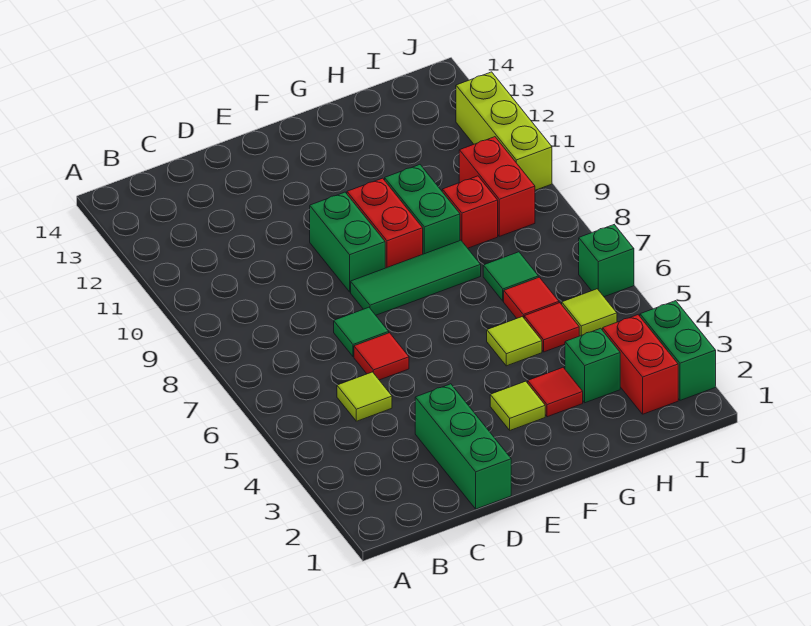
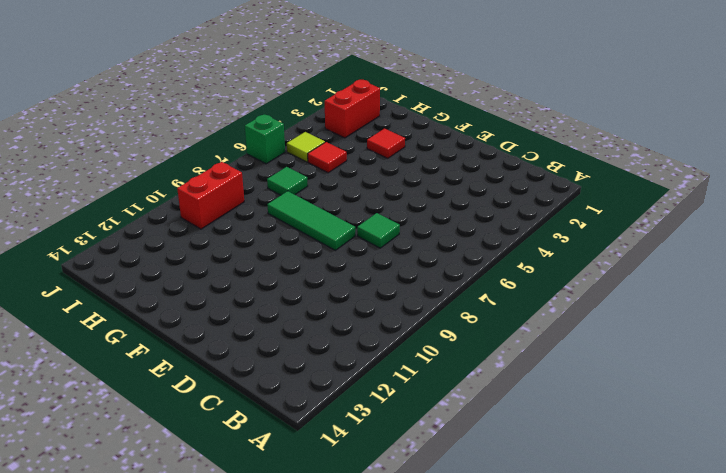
none -> lime tile C5 level 1
none -> green brick D1:D3 level 1
none -> red tile D6 level 1

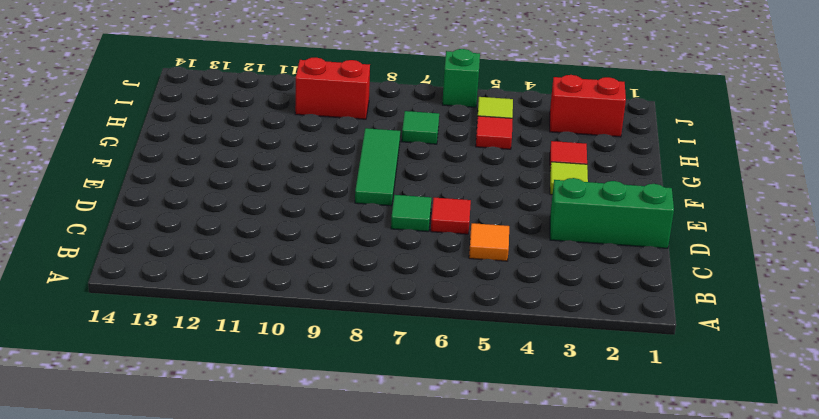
orange tile C5 level 1 -> lime tile C5 level 1
none -> green brick E9:E10 level 1
none -> red brick F9:F10 level 1
none -> lime tile G5 level 1

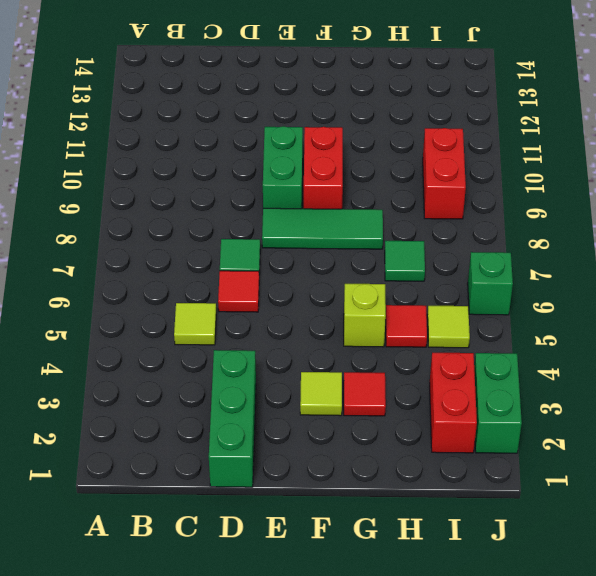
lime brick G5 level 1 -> lime tile G5 level 1
none -> green brick G9:G10 level 1
none -> green brick H3 level 1
none -> red tile H6 level 1

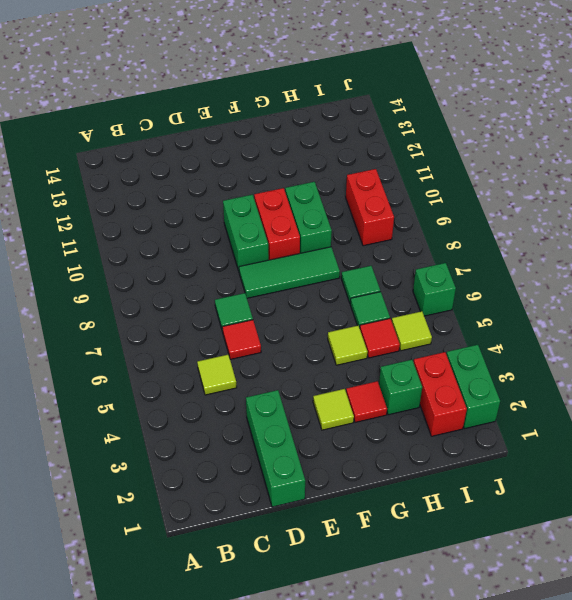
green tile H6 level 1 -> red tile H6 level 1
none -> red brick H9 level 1
none -> lime brick J10:J12 level 1

